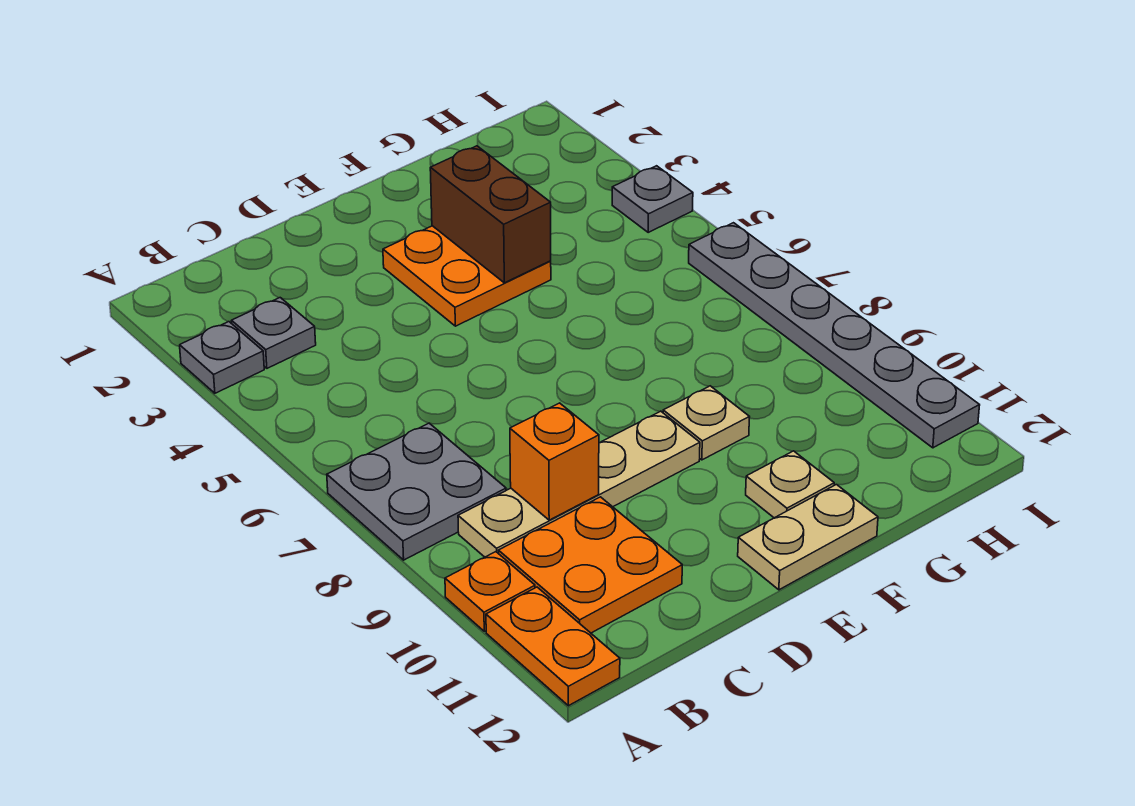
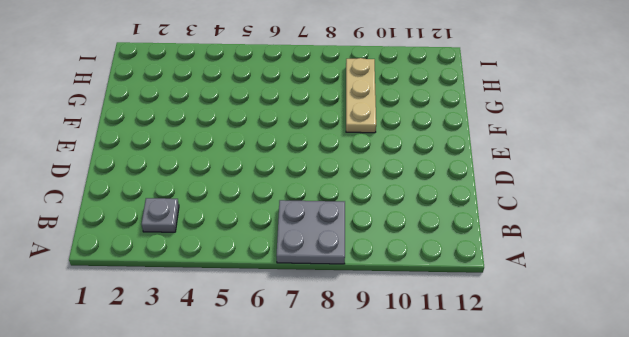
tan plate F9:H9 level 1 -> tan plate F9 level 1
none -> grey plate A3 level 1
none -> orange plate A10 level 1
none -> orange plate A11:A12 level 1

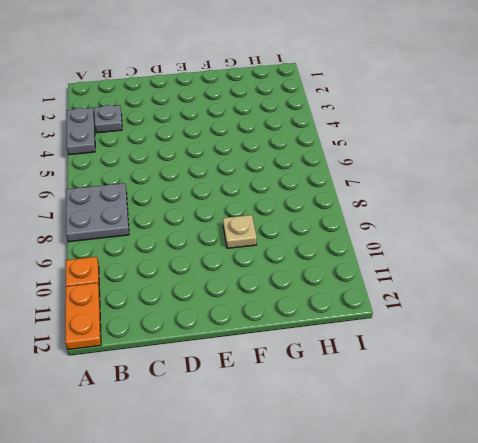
grey plate A3:A4 level 1 -> grey plate A3 level 1
none -> tan plate B9:E9 level 1
none -> orange plate B10:C11 level 1
none -> orange plate E3:F4 level 1

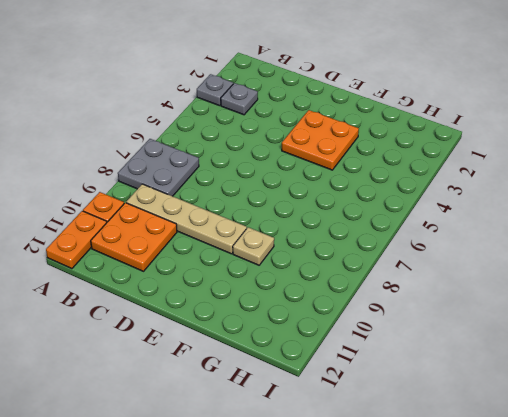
none -> tan plate E12:F12 level 1
none -> tan plate F11 level 1
none -> grey plate I4 level 1

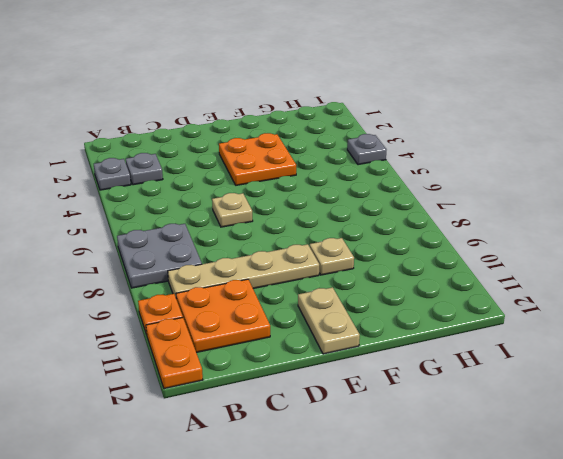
tan plate D6 level 1 -> tan plate F11 level 1
tan plate E11:E12 level 1 -> tan plate E12:F12 level 1
none -> grey plate I6:I11 level 1
none -> orange brick C9 level 2
none -> brown brick F3:F4 level 2

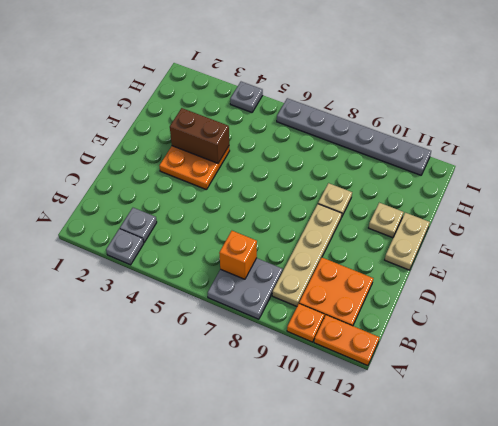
orange brick B7 level 2 -> orange brick C9 level 2

